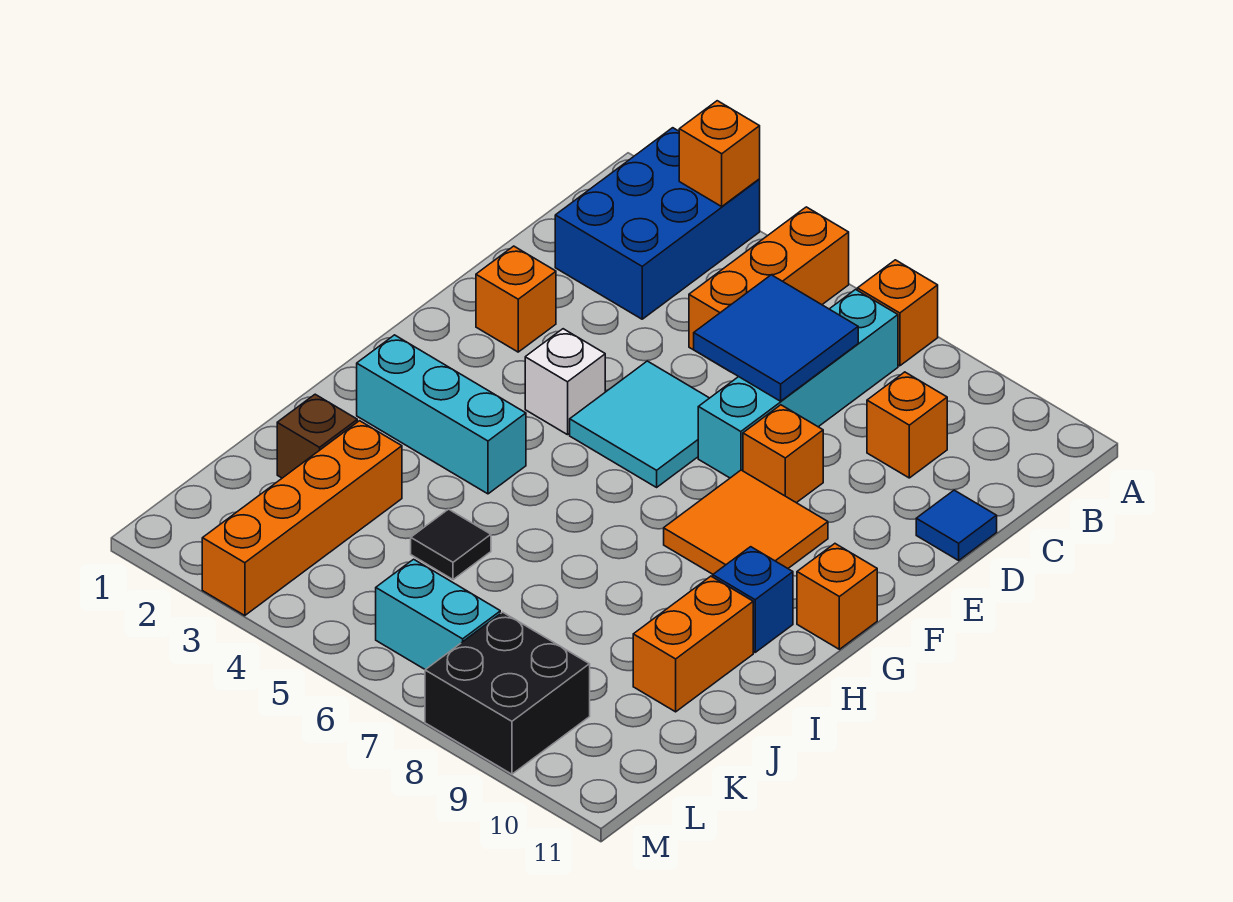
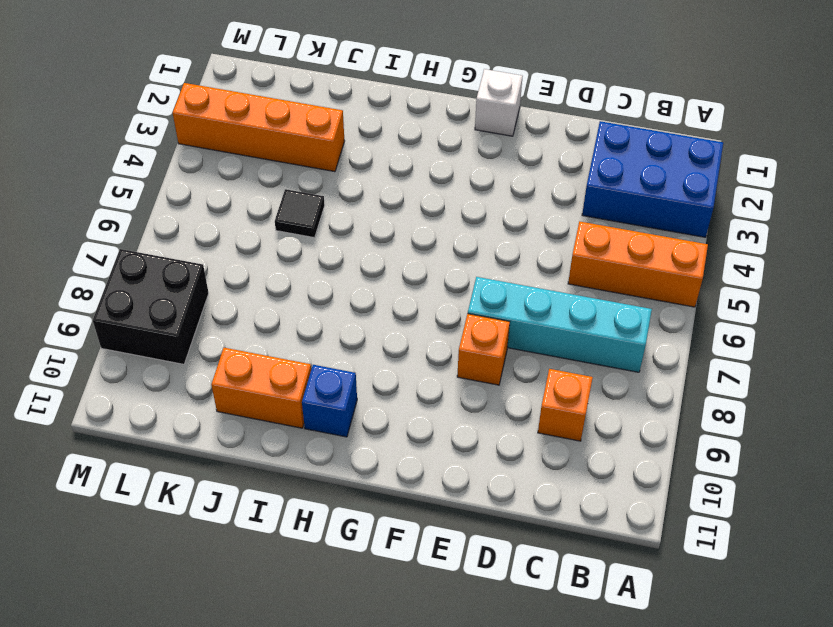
white brick F1 level 1 -> white brick F4 level 1
none -> orange brick A7 level 1
none -> blue tile D11 level 1
none -> orange brick E2 level 1

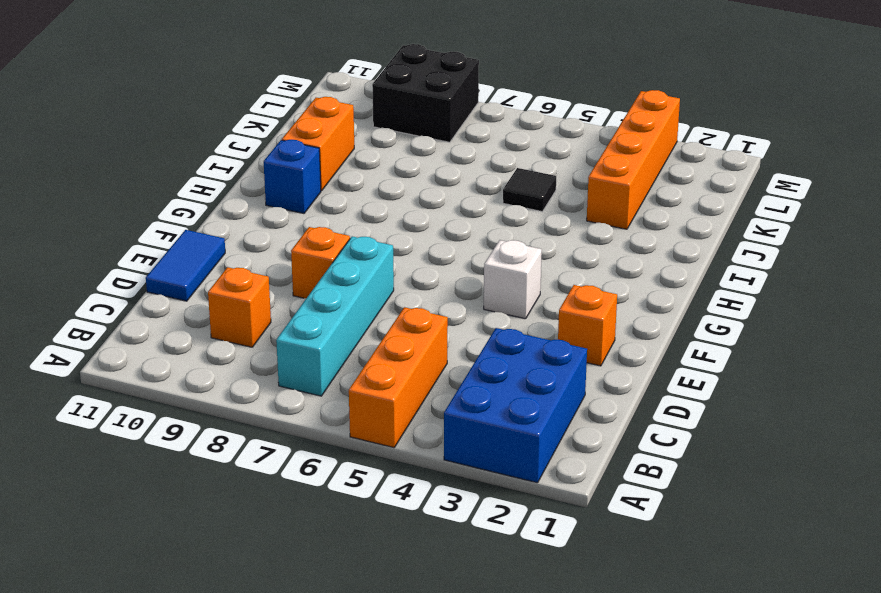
blue tile D11:E11 level 1 -> blue tile D11 level 1
none -> orange brick A7 level 1
none -> cyan tile E5:F6 level 1
none -> orange tile F8:G9 level 1

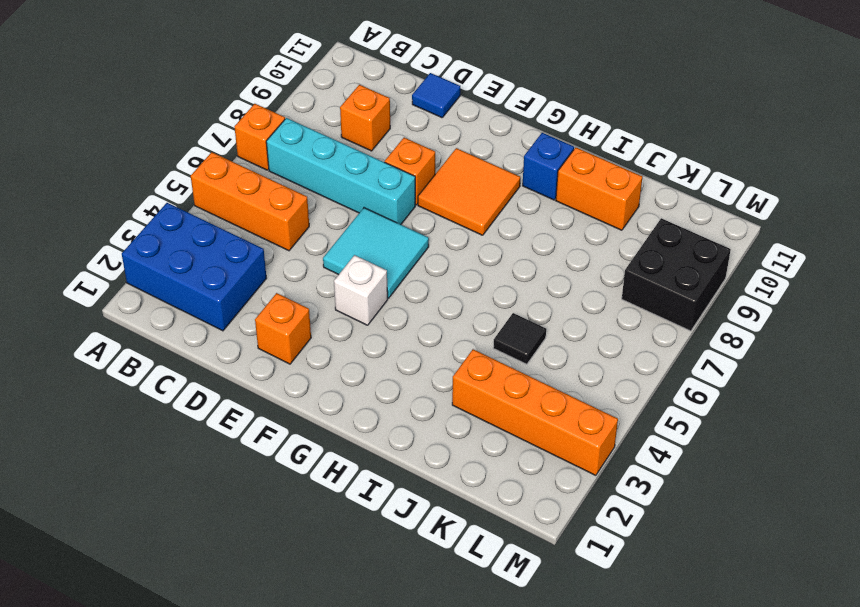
none -> orange brick G11 level 1
none -> cyan brick H2:H4 level 1
none -> brown brick J2 level 1

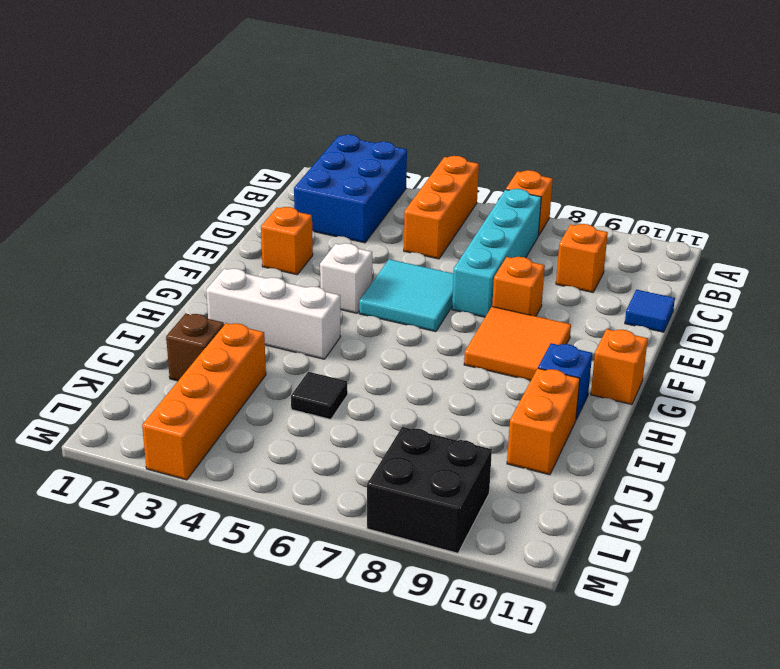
white brick H2:H4 level 1 -> cyan brick H2:H4 level 1
none -> cyan brick L6:L7 level 1
none -> orange brick A3 level 2
none -> blue tile C6:D7 level 2

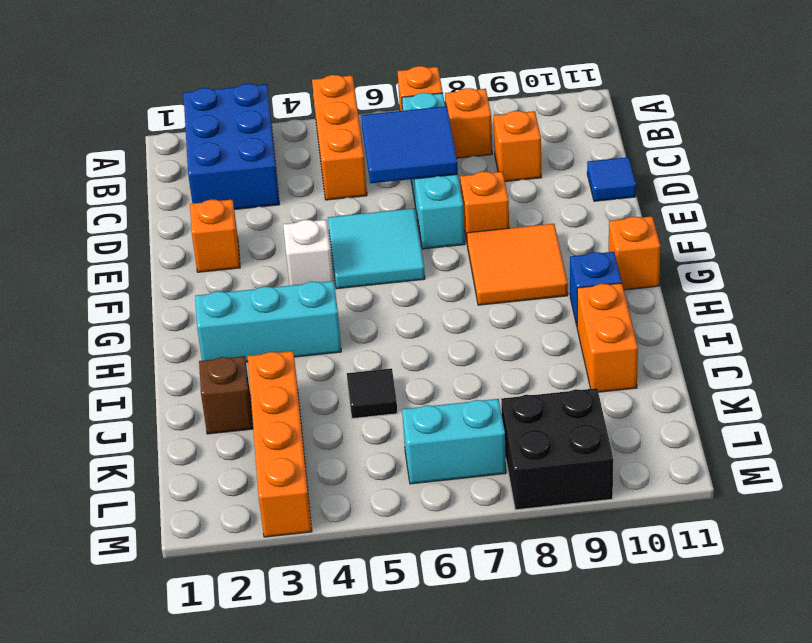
orange brick B8 level 1 -> orange brick A3 level 2

